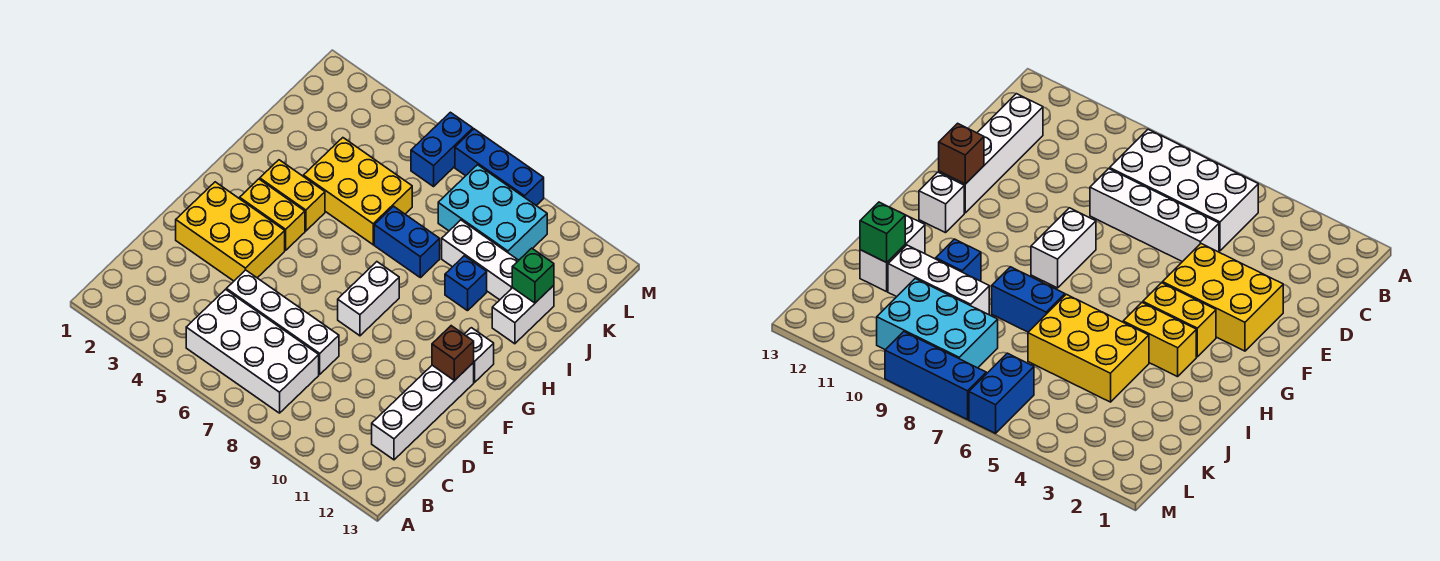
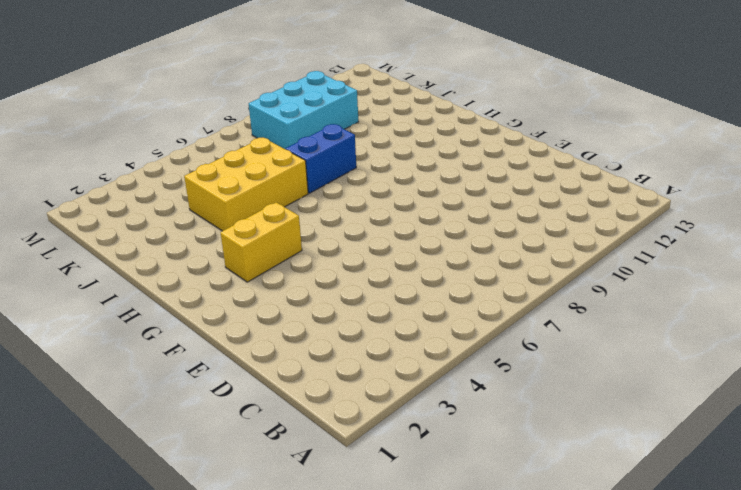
none -> white brick B5:C8 level 1
none -> white brick C12:F12 level 1
none -> white brick D5:D8 level 1

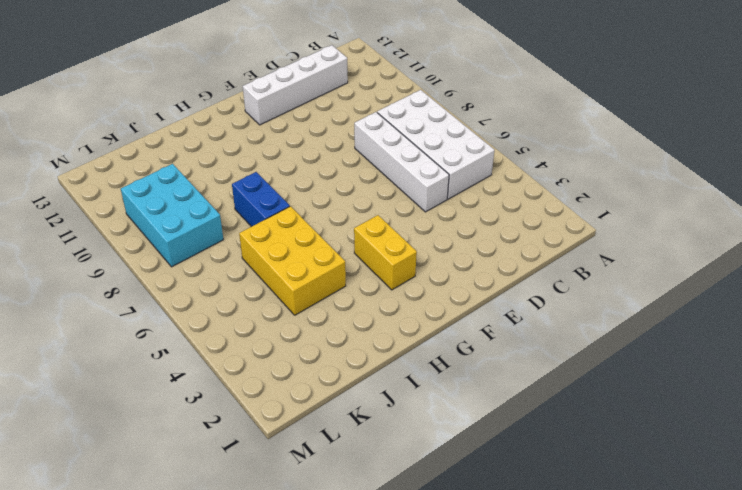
none -> yellow brick E2:F4 level 1
none -> white brick F8:G8 level 1
none -> white brick G12 level 1

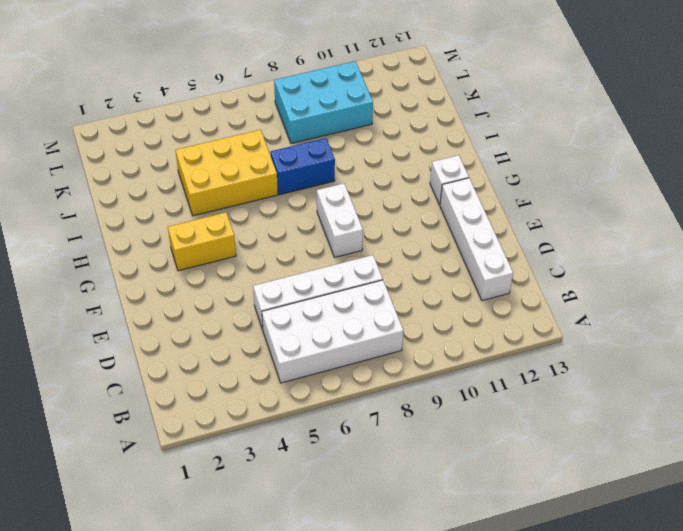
none -> yellow brick E2:F4 level 1
none -> yellow brick H3:H4 level 1
none -> blue brick I10 level 1

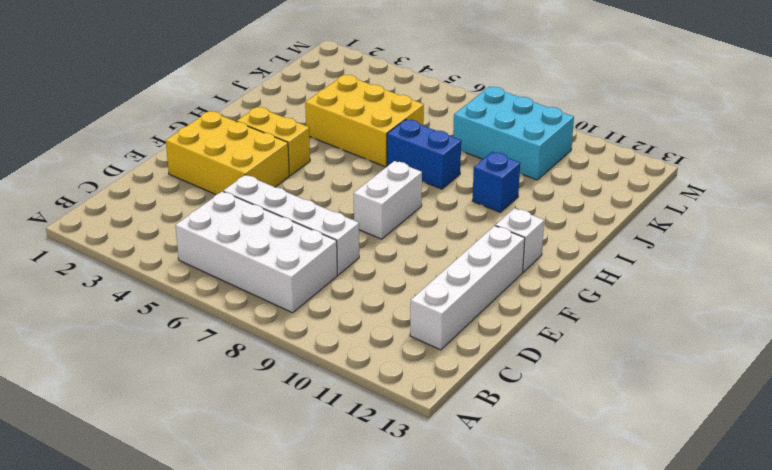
none -> yellow brick H3:H4 level 1
none -> white brick I12:J12 level 1
none -> white brick J9:J11 level 1

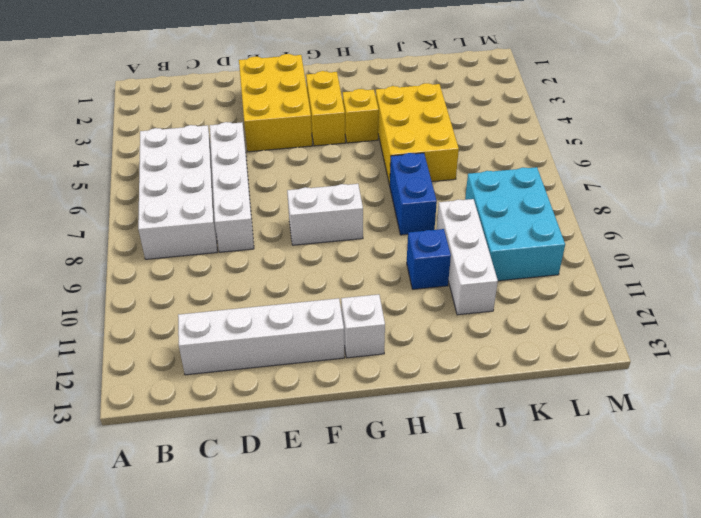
yellow brick H4 level 1 -> yellow brick H3:H4 level 1
none -> white brick I12:J12 level 1
none -> blue brick L6:M6 level 1
none -> blue brick M7:M9 level 1

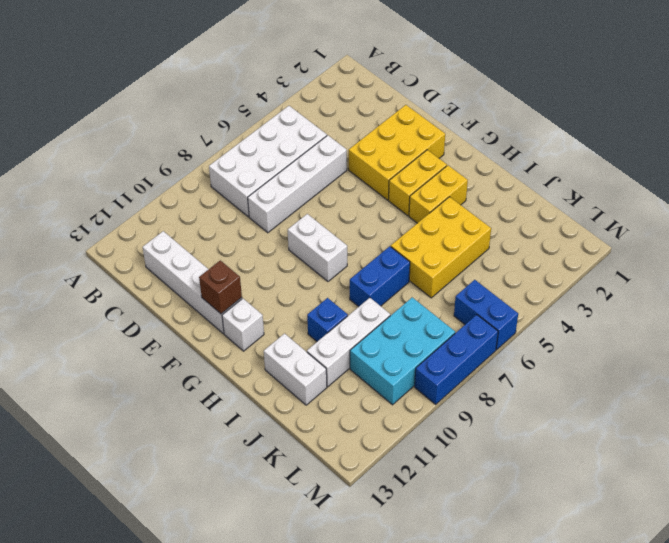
none -> green brick J12 level 2

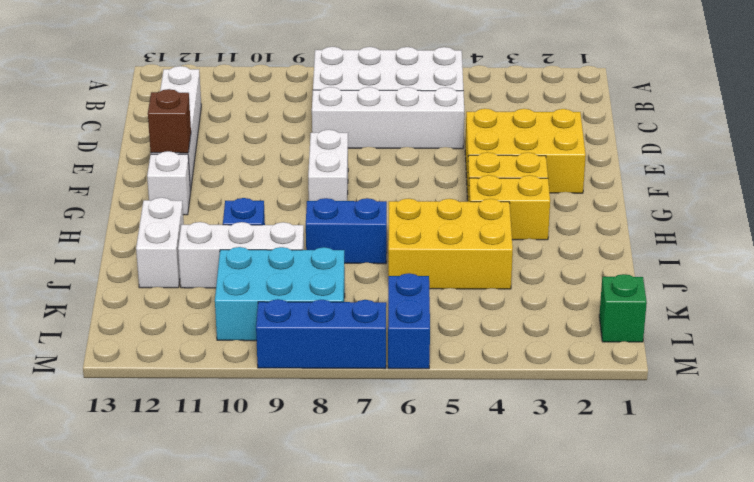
green brick L1 level 1 -> green brick J12 level 2

